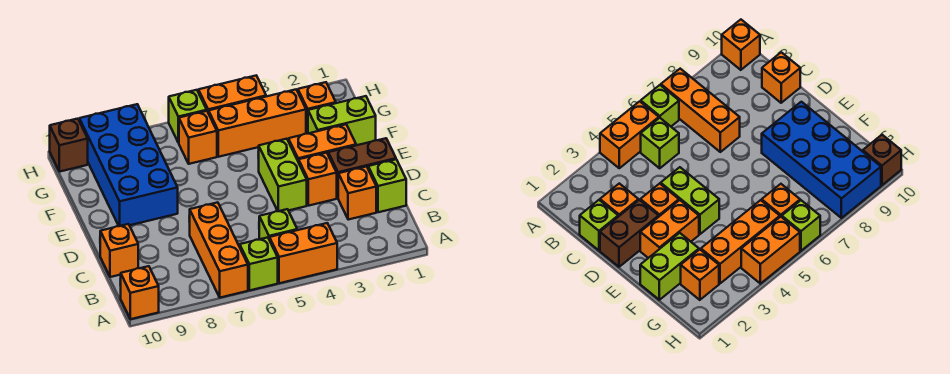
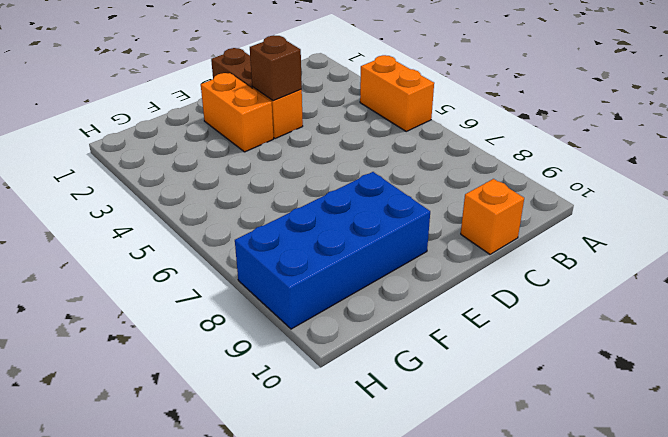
brown brick D3 level 2 -> brown brick H10 level 1
none -> lime brick A6 level 1
none -> orange brick A7:C7 level 1
none -> orange brick A10 level 1

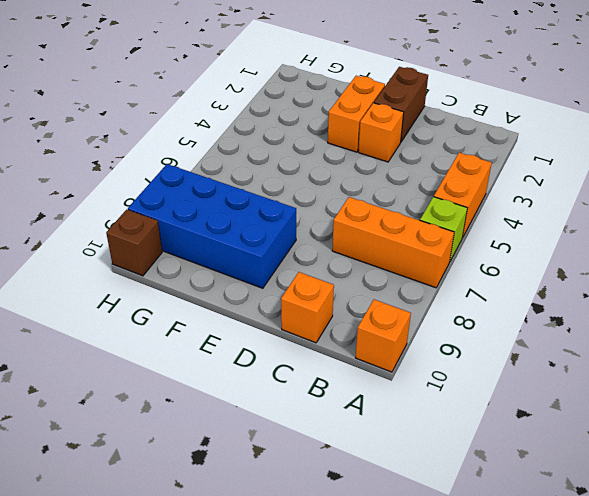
none -> lime brick B5 level 1
none -> lime brick C1 level 1
none -> orange brick C2 level 1

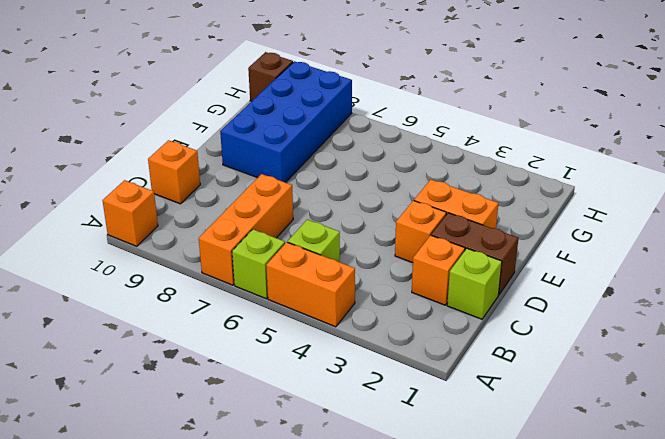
none -> lime brick D4:E4 level 1
none -> lime brick F1:F2 level 1
none -> orange brick G2 level 1

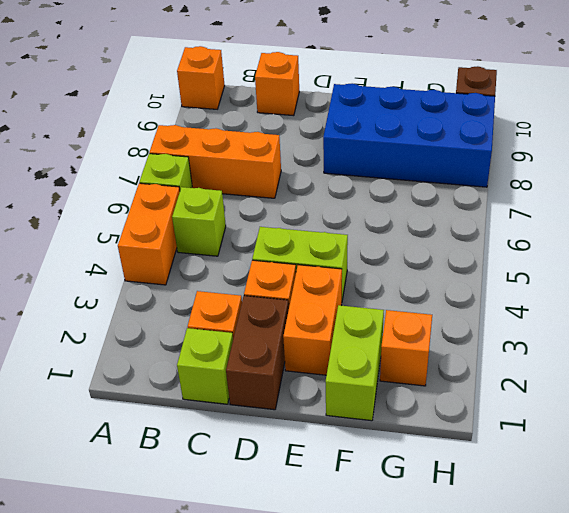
none -> orange brick G3:G5 level 1
none -> orange brick G6 level 1
none -> orange brick H4:H5 level 1

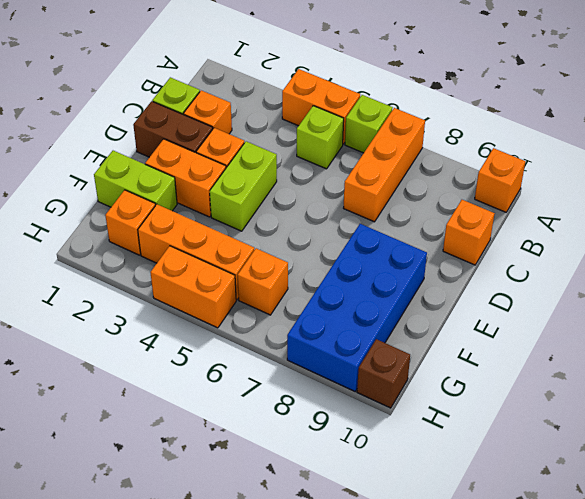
none -> lime brick H6 level 1

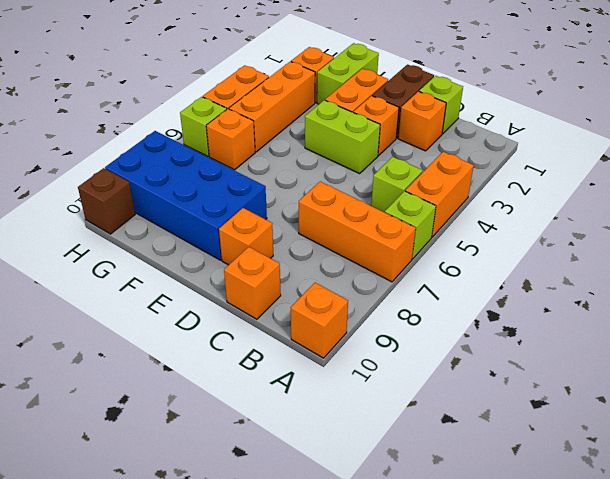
orange brick D9 level 1 -> none

